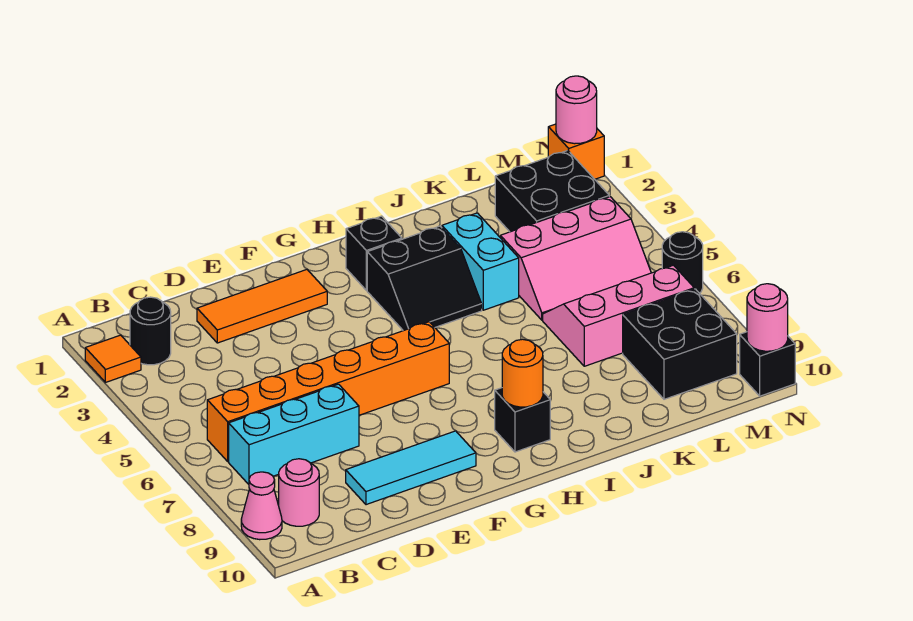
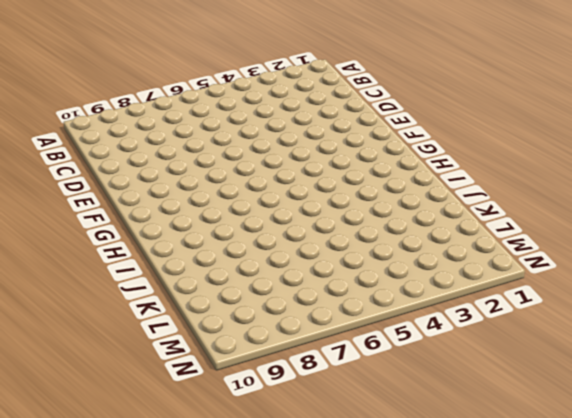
none -> orange tile A2 level 1
none -> pink cone A9 level 1
none -> black round brick B2 level 1

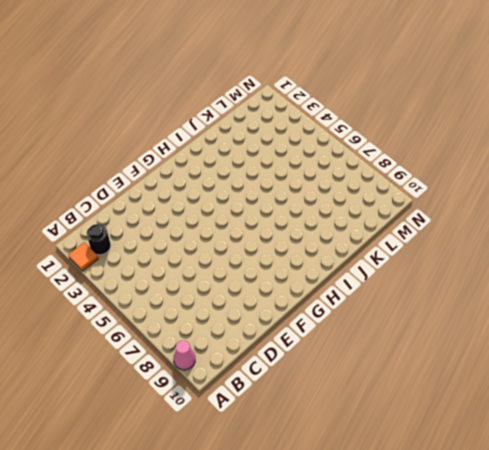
none -> orange brick B6:G6 level 1
none -> cyan brick B7:D7 level 1
none -> pink round brick B9 level 1

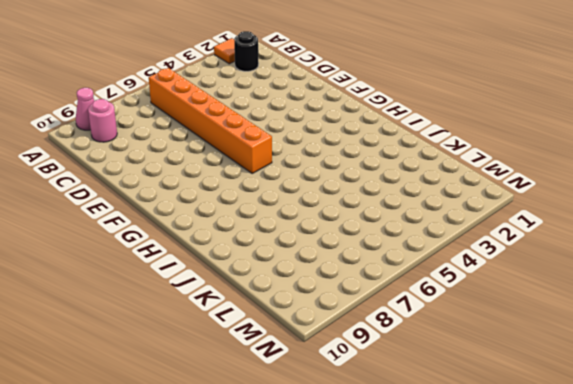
none -> cyan brick B7:D7 level 1
none -> orange tile D2:F2 level 1
none -> cyan tile D9:F9 level 1

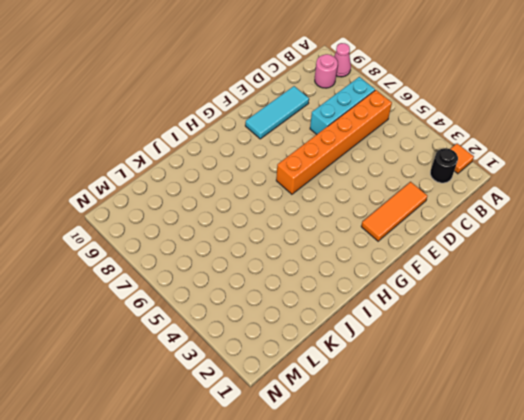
none -> black brick H2 level 1
none -> black slope H3:I4 level 1 top 3
none -> black brick H9 level 1

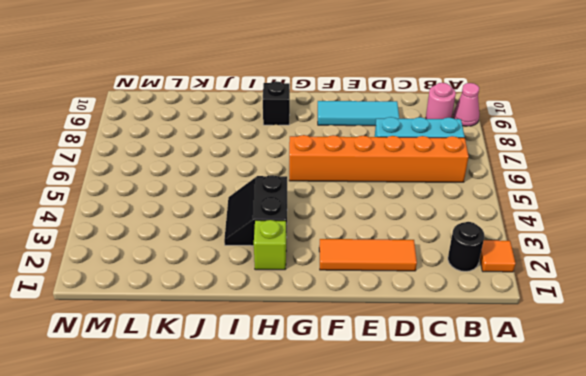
lime brick H2 level 1 -> black brick H2 level 1
black slope H3:I4 level 1 top H -> black slope H3:I4 level 1 top 3
none -> cyan brick J3:J4 level 1
none -> pink slope K4:M5 level 1 top 4
none -> pink slope K6:M7 level 1 top 7

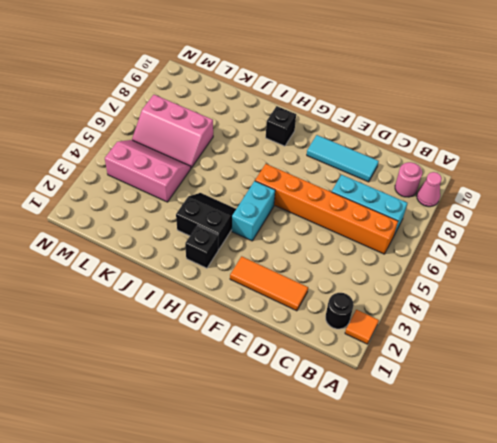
cyan brick G4:G5 level 1 -> cyan brick J3:J4 level 1
none -> black brick L2:M3 level 1
none -> black brick L8:M9 level 1
none -> orange brick N1 level 1

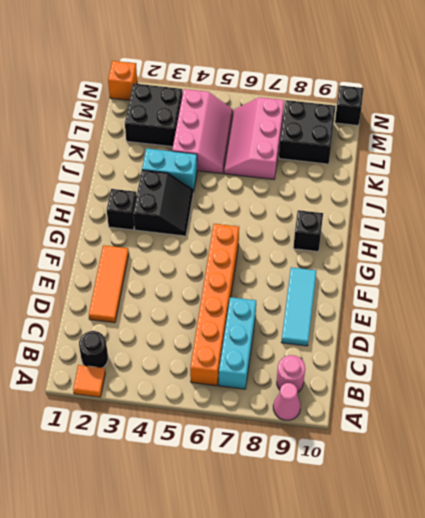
none -> black round brick N6 level 1
none -> orange round brick H9 level 2
none -> pink round brick N1 level 2

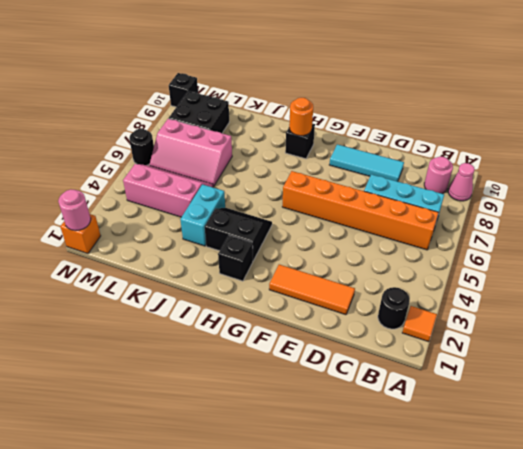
none -> black brick L2:M3 level 1
none -> pink round brick N10 level 2

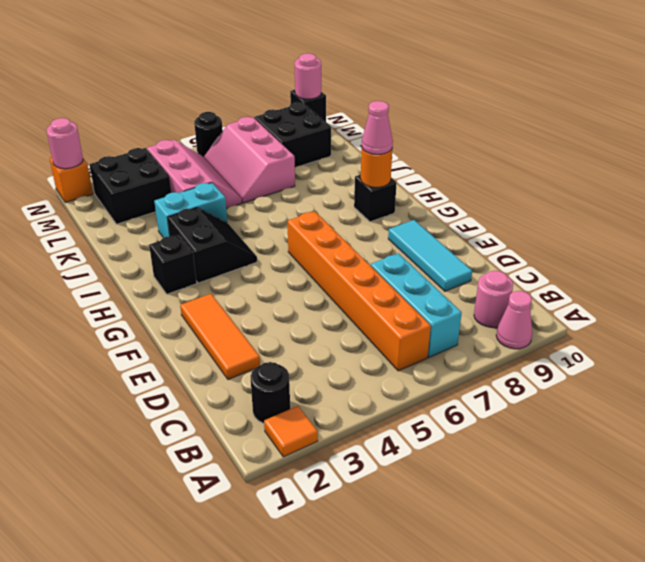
pink cone H9 level 3 -> none

